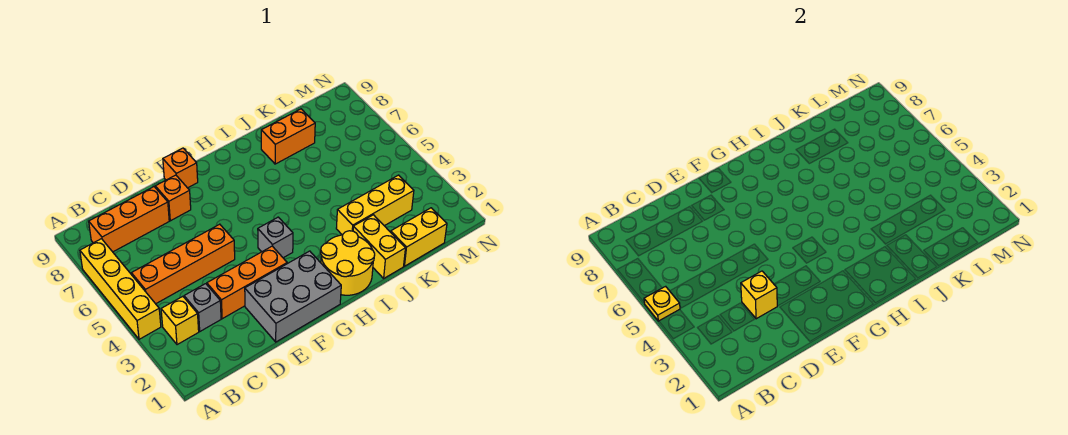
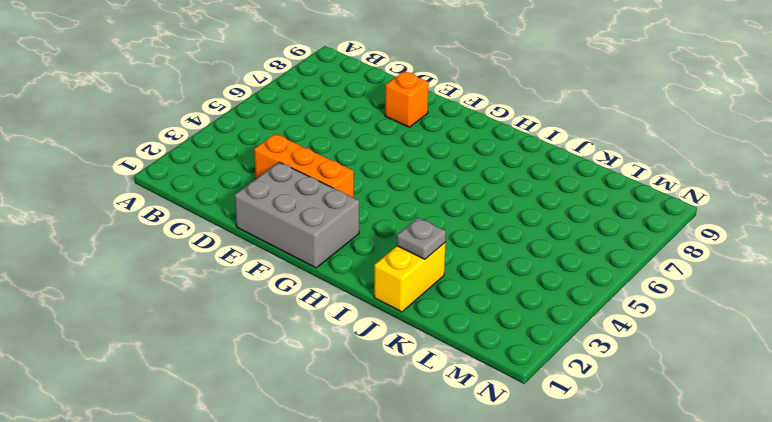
grey plate J2 level 2 -> none
none -> yellow brick A4:A7 level 1
none -> yellow brick B3 level 1
none -> orange brick B5:E5 level 1

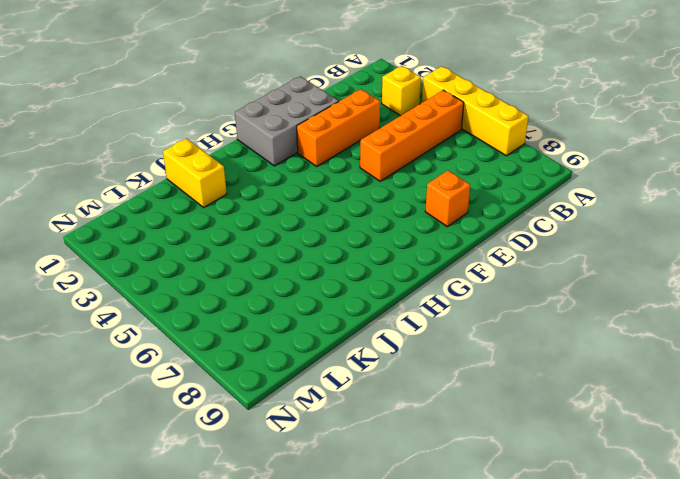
none -> orange brick B8:D8 level 1
none -> grey brick C3 level 1
none -> orange brick F9 level 1

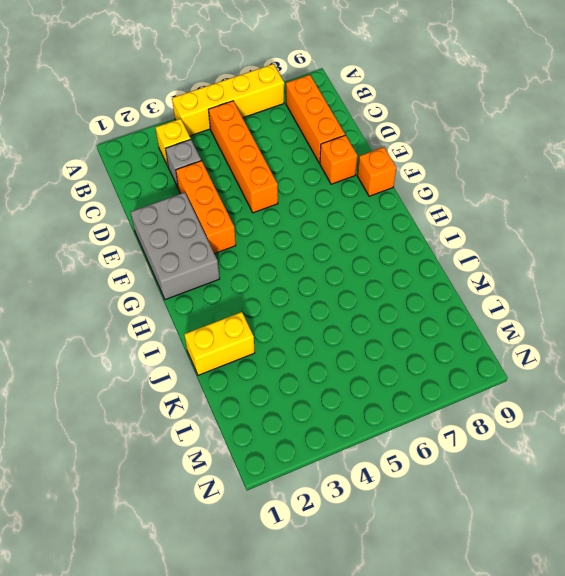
none -> grey brick G4 level 1
none -> yellow round brick H1:I2 level 1
none -> yellow brick J3:L3 level 1

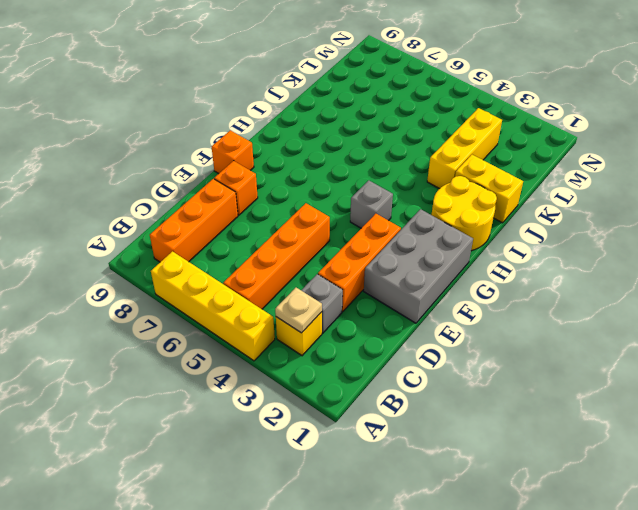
tan plate B3 level 2 -> none
none -> orange brick J8:K8 level 1
none -> yellow brick K1:L1 level 1
none -> yellow plate A5 level 2

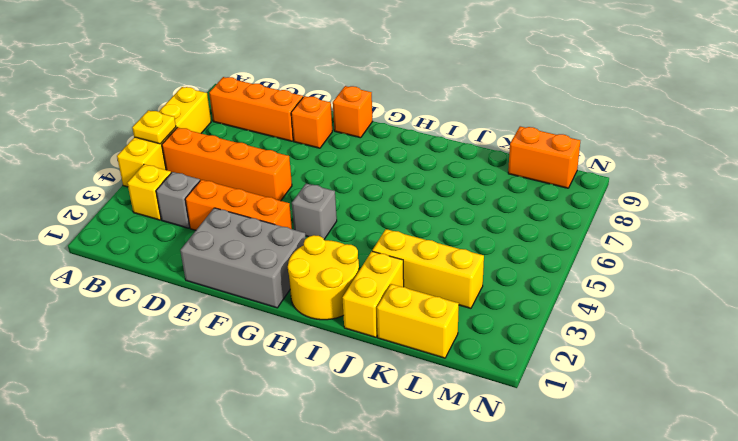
orange brick L9:M9 level 1 -> orange brick J8:K8 level 1
none -> yellow brick D3 level 2

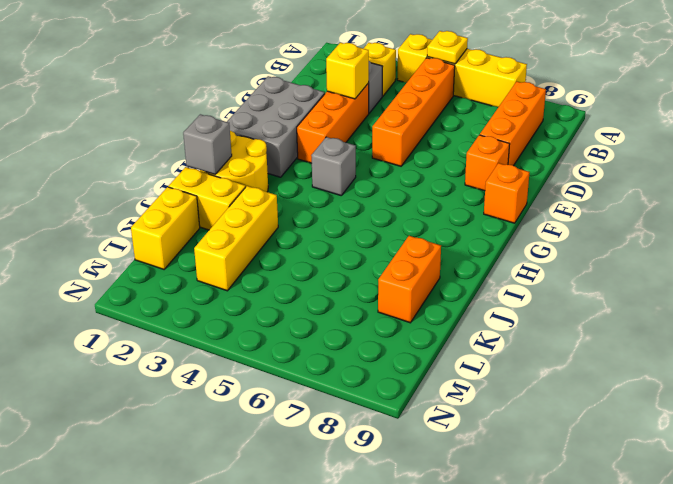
grey brick I1 level 2 -> none

